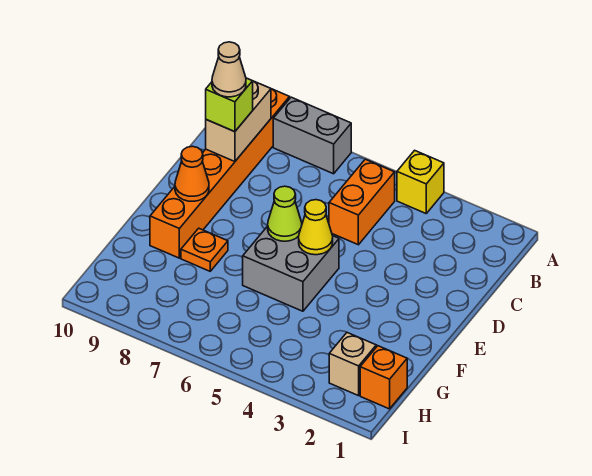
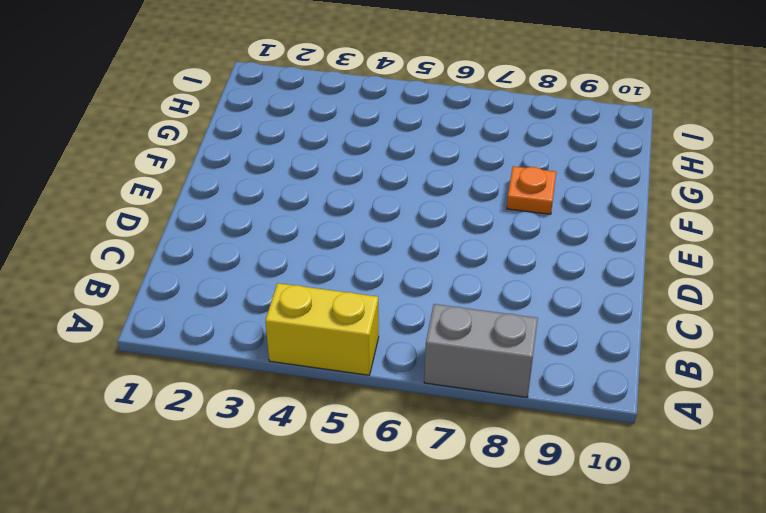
yellow brick A4:A5 level 1 -> yellow brick A4 level 1
none -> orange brick A9:F9 level 1
none -> orange brick B5:C5 level 1
none -> grey brick E5:F6 level 1

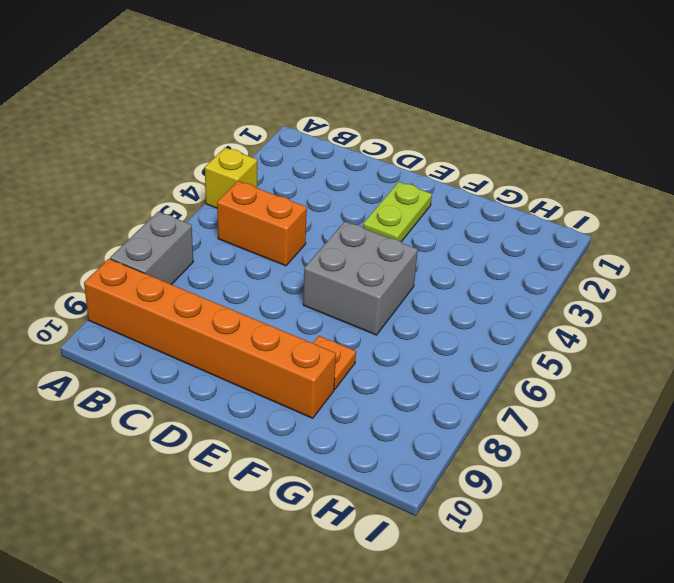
lime plate E2:E3 level 1 -> none
none -> orange brick H1 level 1
none -> tan brick H2 level 1
none -> tan brick B9:C9 level 2

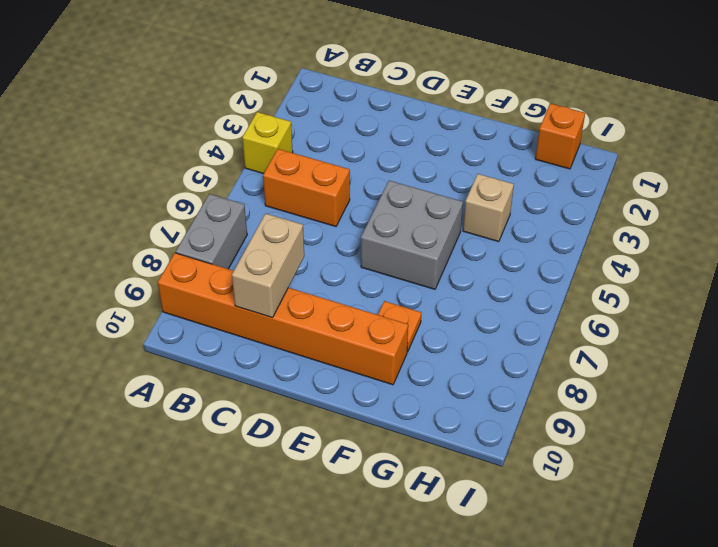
tan brick C8:C9 level 2 -> tan brick B9:C9 level 2
tan brick G4 level 1 -> tan brick H2 level 1
none -> yellow cone E5 level 2
none -> lime cone E6 level 2
none -> orange cone E9 level 2

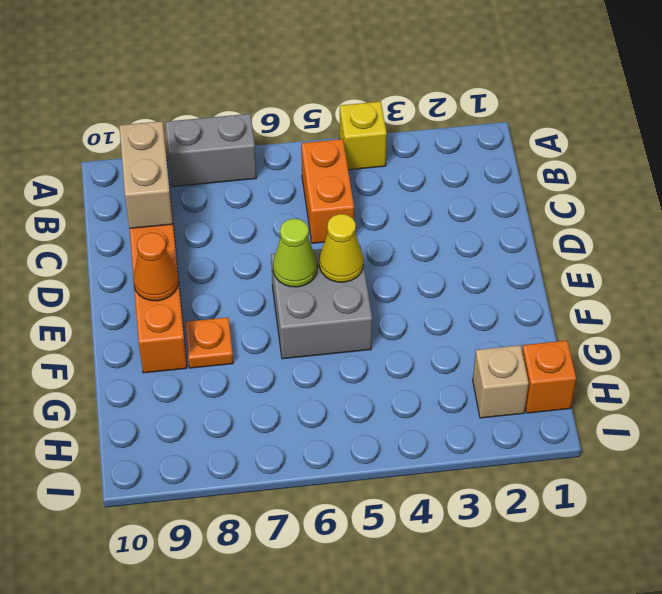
none -> lime brick C9 level 3
none -> tan cone C9 level 4

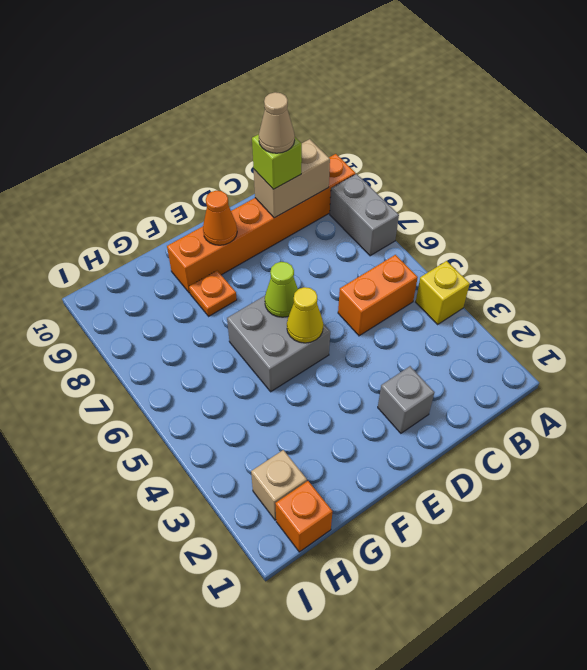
grey brick D2 level 1 -> none

